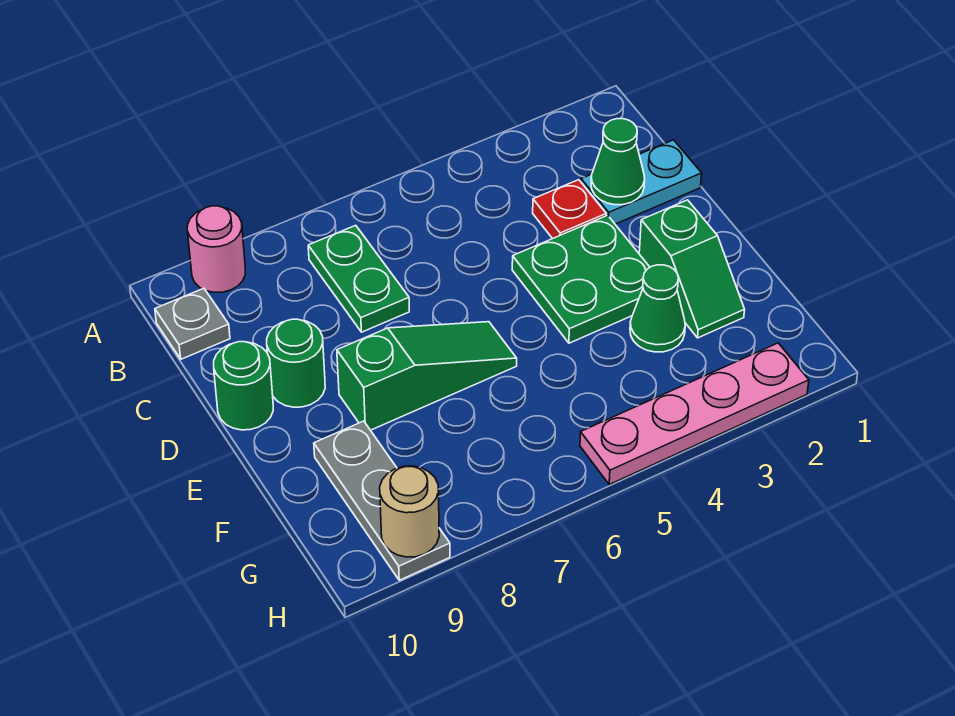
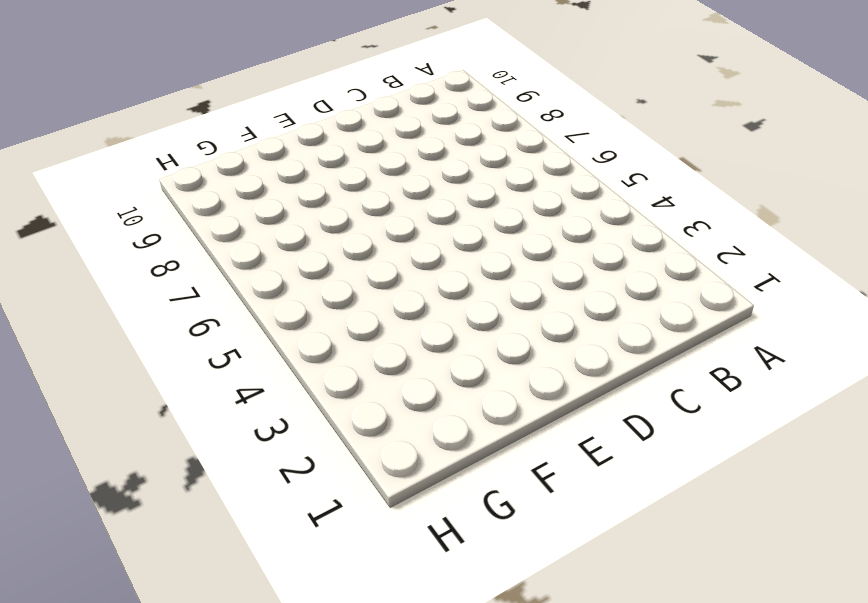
none -> pink round brick A9 level 1
none -> green plate B7:C7 level 1
none -> grey plate B10 level 1

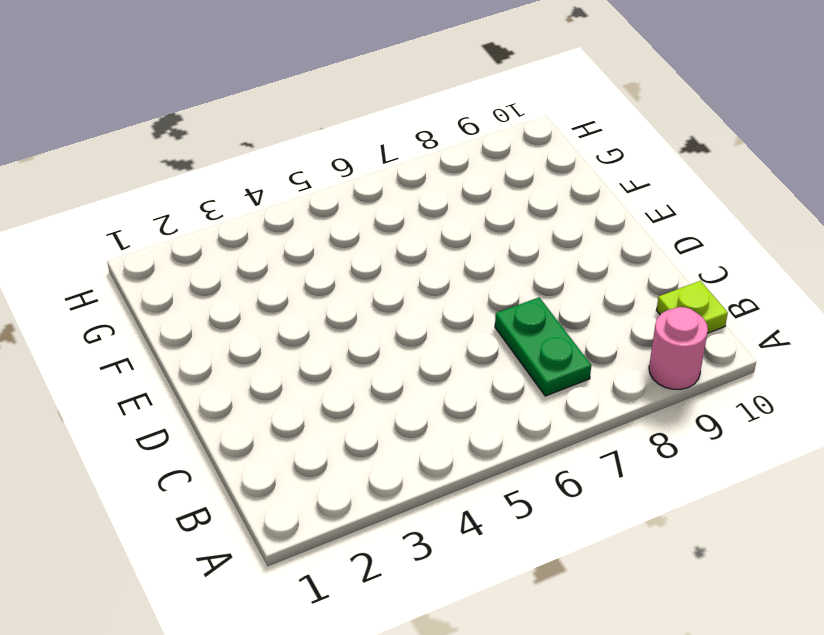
lime plate B10 level 1 -> grey plate B10 level 1
none -> cyan plate C1:C2 level 1
none -> red plate C3 level 1
none -> green plate D3:E4 level 1

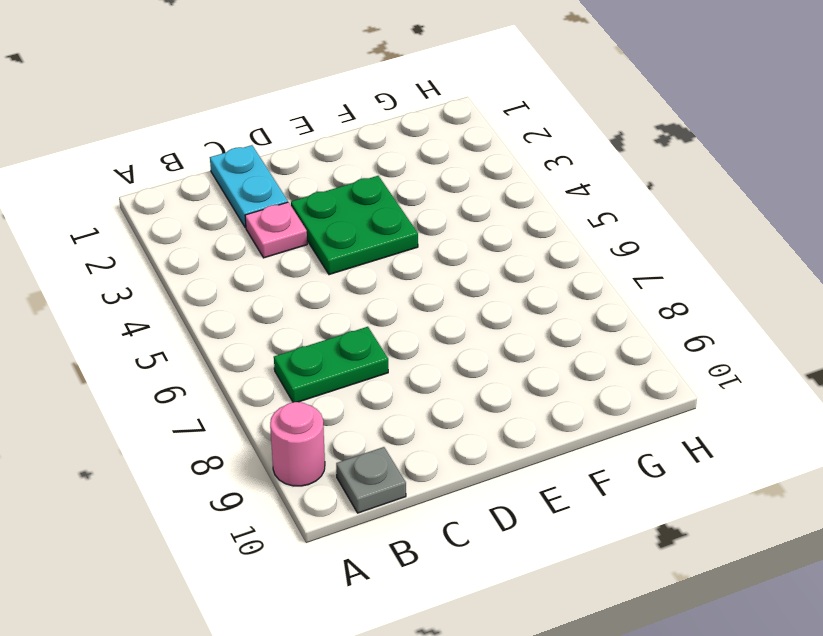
pink plate C3 level 1 -> red plate C3 level 1
none -> green round brick D9 level 1
none -> green round brick D10 level 1
none -> green slope E2:F2 level 1 top E

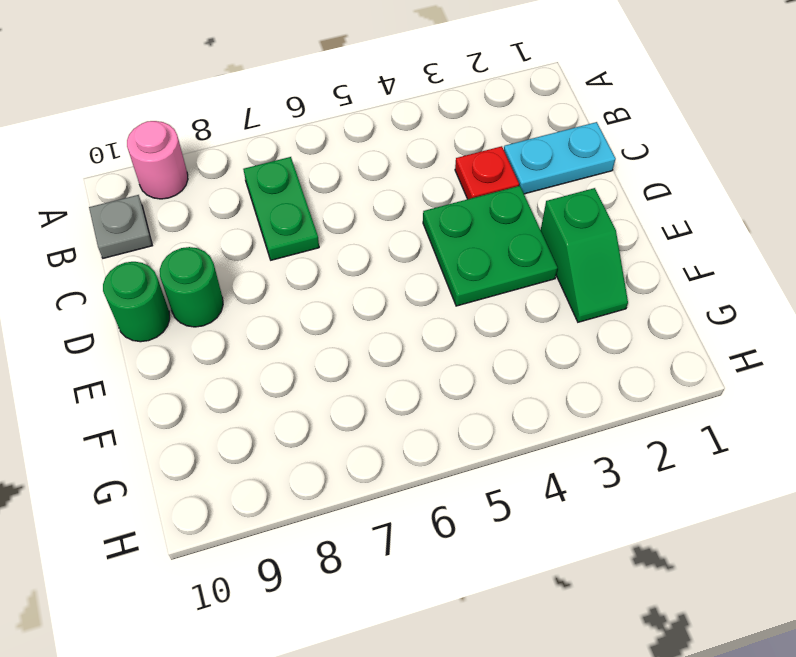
none -> green slope E6:E8 level 1 top 8
none -> green cone F3 level 1
none -> grey plate F9:H9 level 1

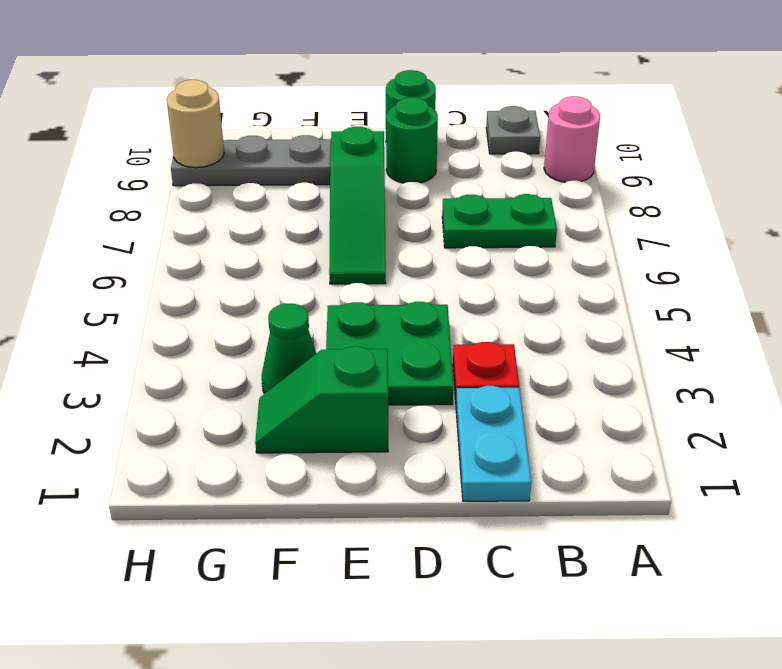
none -> pink plate H2:H5 level 1
none -> green cone C2 level 2

